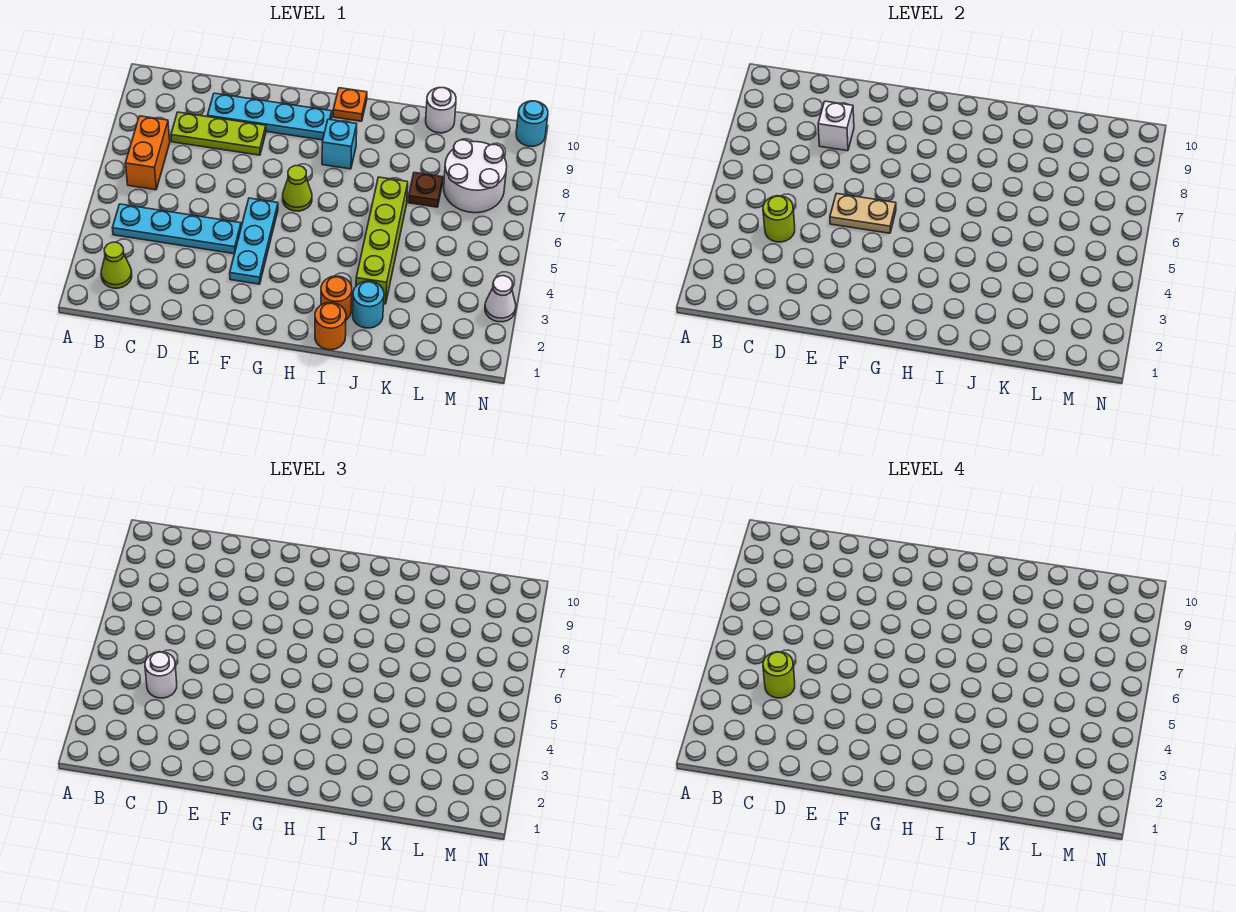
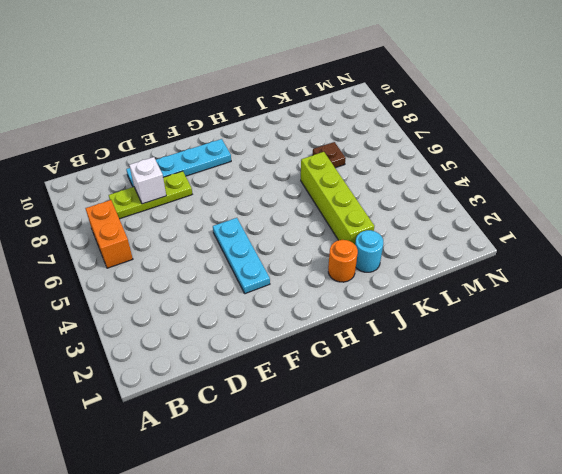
none -> lime cone B2 level 1
none -> cyan plate B4:E4 level 1
none -> lime cone G6 level 1

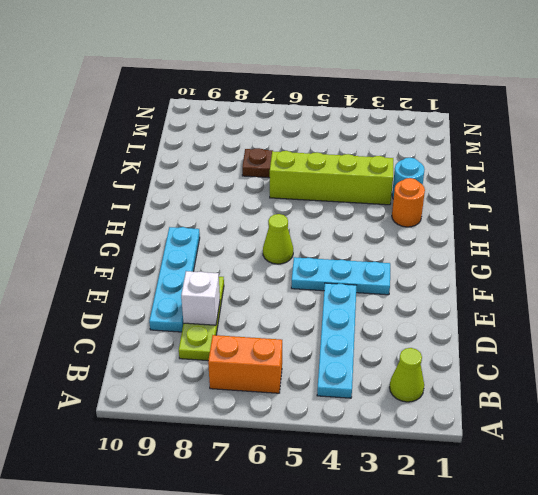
none -> cyan brick H8 level 1
none -> orange plate H10 level 1
none -> orange round brick I1 level 1

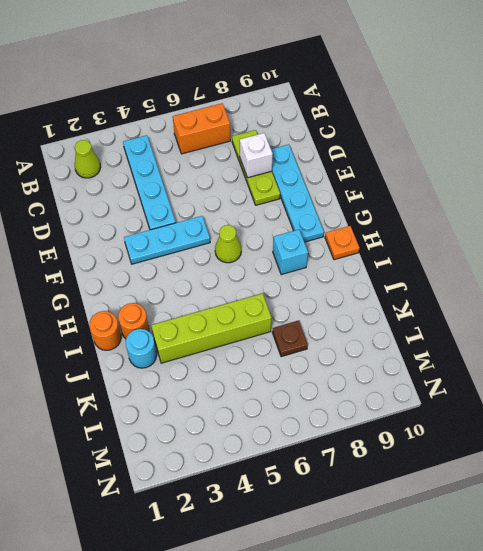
none -> white round brick K10 level 1
none -> white round brick L7:M8 level 1
none -> white cone N3 level 1

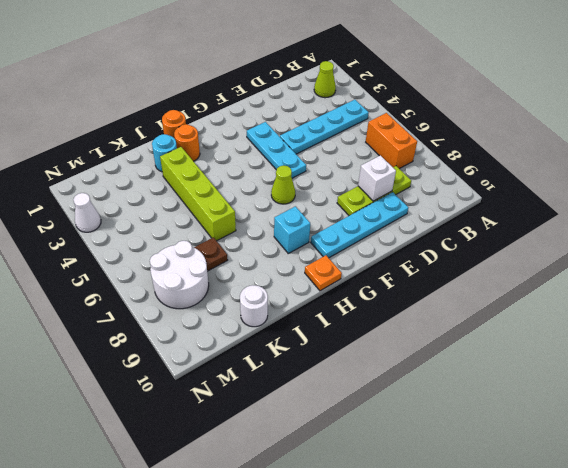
none -> cyan round brick N10 level 1
none -> lime round brick C4 level 2
none -> tan plate E5:F5 level 2

